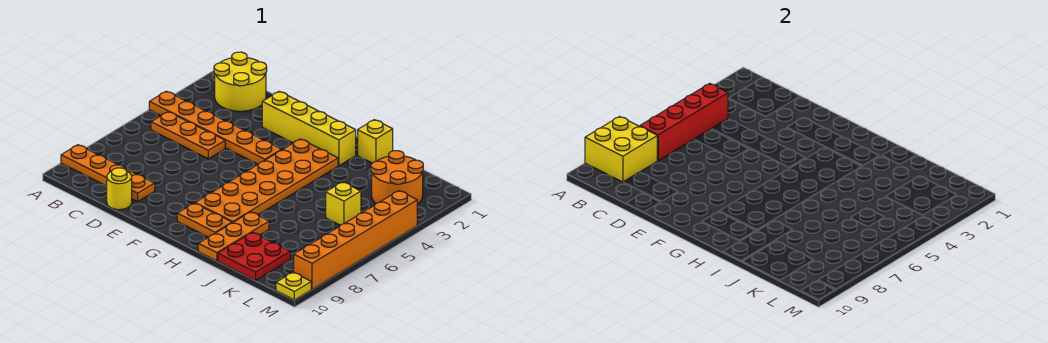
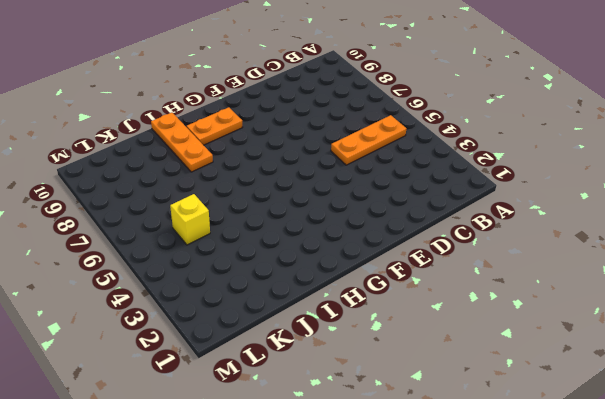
none -> orange plate A4:F4 level 1
none -> orange plate A9:D9 level 1
none -> yellow round brick B1:C2 level 1

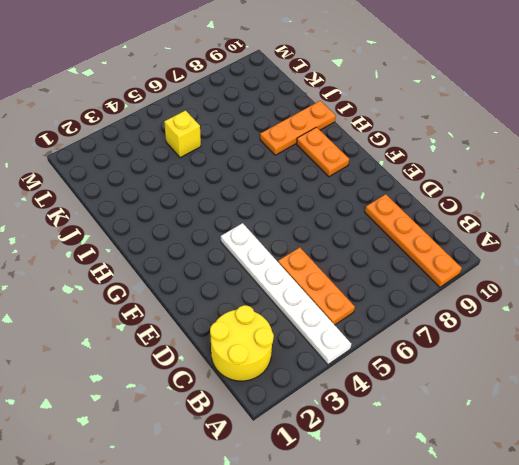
white plate A4:F4 level 1 -> orange plate A4:F4 level 1
none -> yellow round brick D10 level 1
none -> yellow brick E2:H2 level 1
none -> orange plate G3:H8 level 1

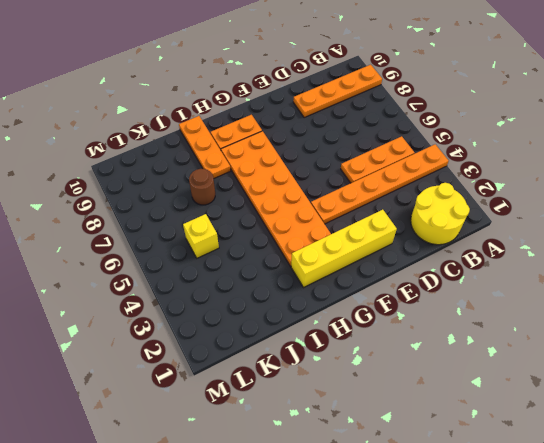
brown round brick J7 level 1 -> none
none -> yellow round brick D10 level 1
none -> yellow brick I1 level 1
none -> red plate J9:K10 level 1

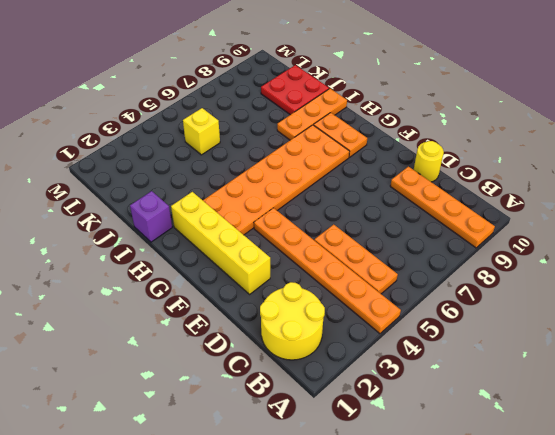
purple brick I1 level 1 -> yellow brick I1 level 1
none -> orange round brick K2:L3 level 1
none -> orange brick M4:M9 level 1
none -> yellow plate M10 level 1

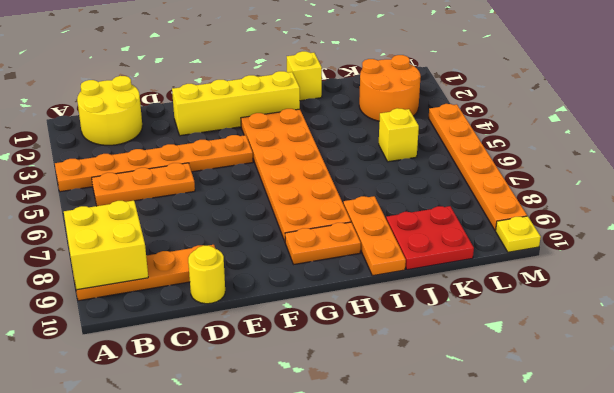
orange plate M4:M9 level 1 -> orange brick M4:M9 level 1
none -> red brick B4:B7 level 2

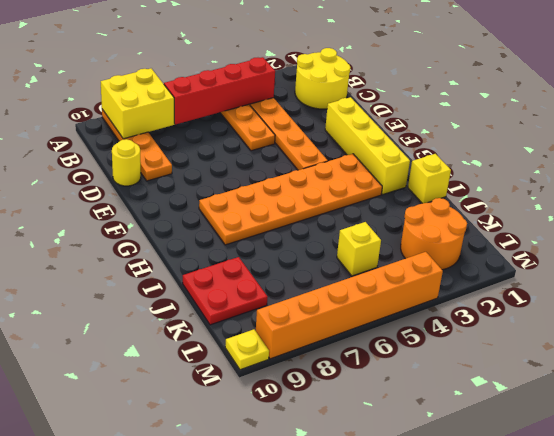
none -> orange plate G9:H9 level 1
none -> orange plate I8:I10 level 1

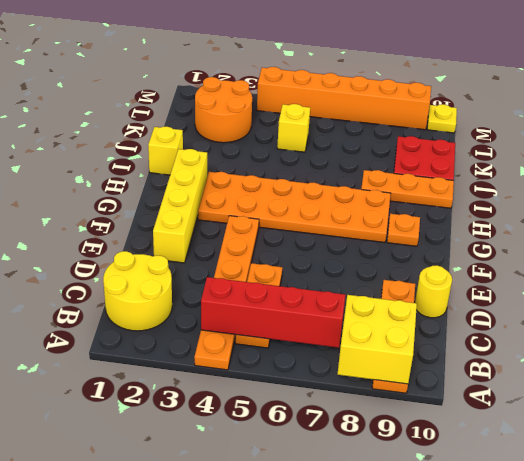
orange plate G9 level 1 -> orange plate G9:H9 level 1

